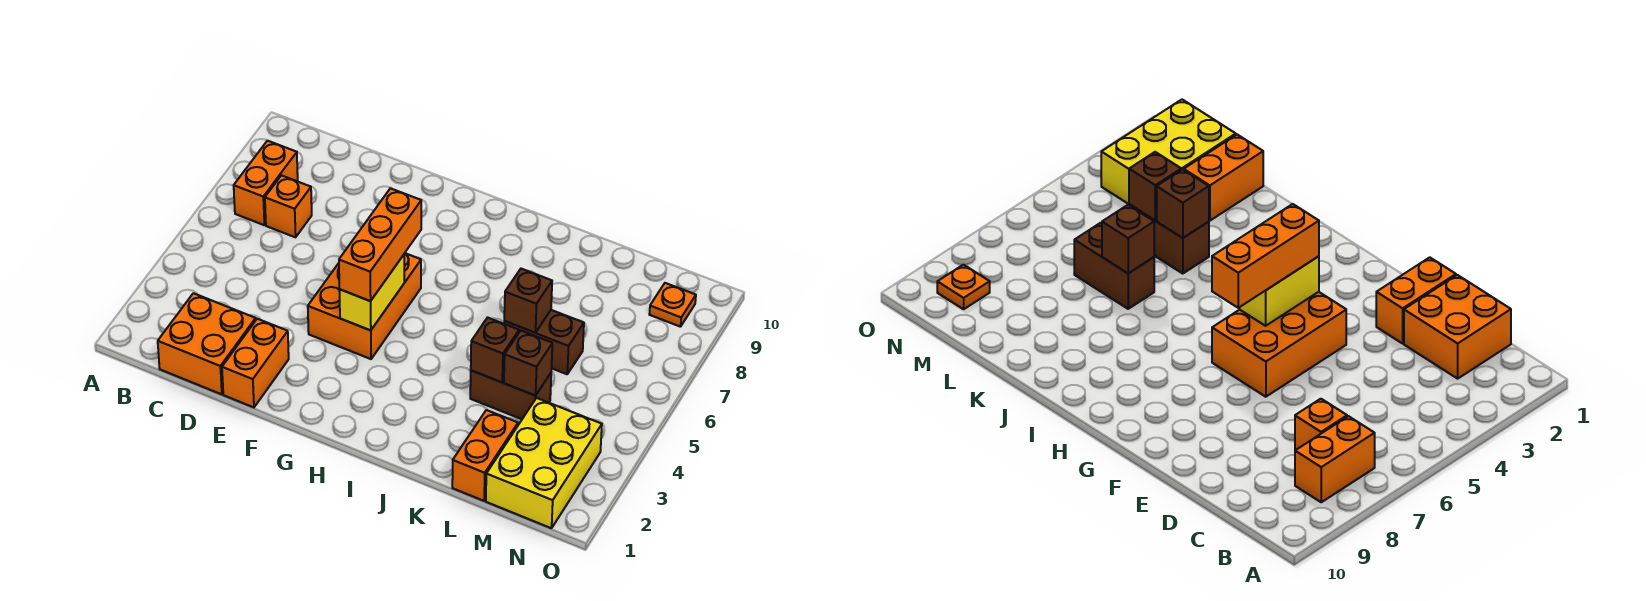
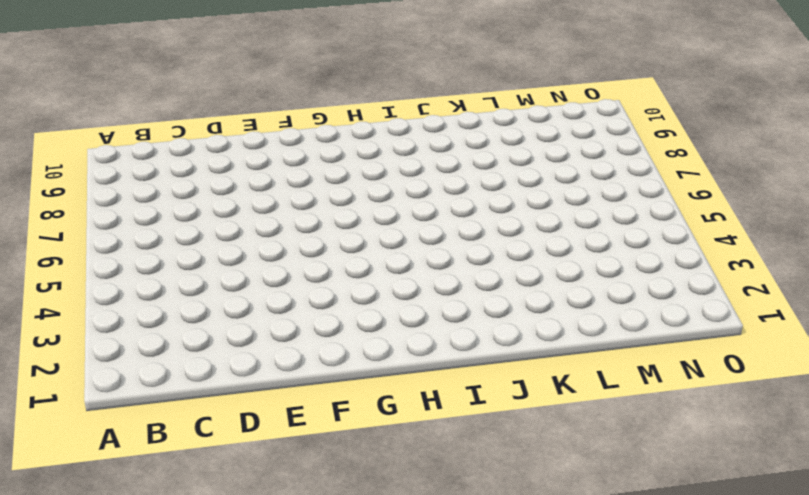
none -> orange brick B7:B8 level 1
none -> orange brick C1:D2 level 1
none -> orange brick C7 level 1

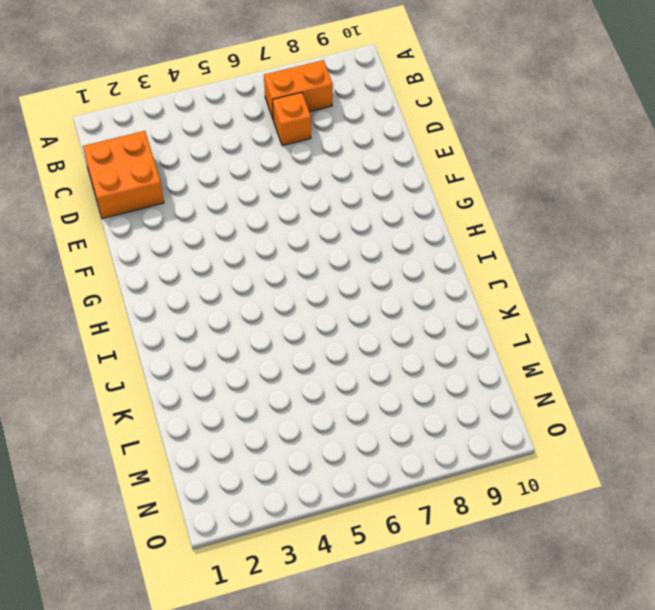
none -> orange brick E1:E2 level 1
none -> orange brick F4:G6 level 1
none -> brown brick K4:L4 level 1

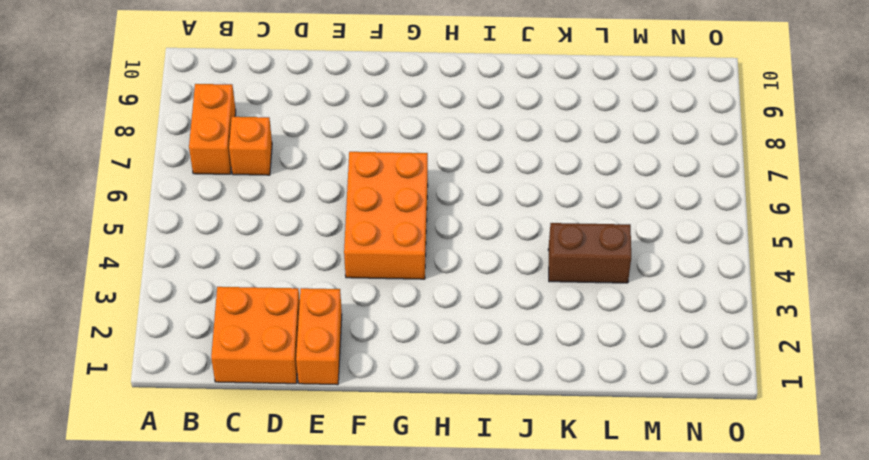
none -> brown brick K6:L6 level 1
none -> orange brick L1:L2 level 1
none -> yellow brick M1:N3 level 1

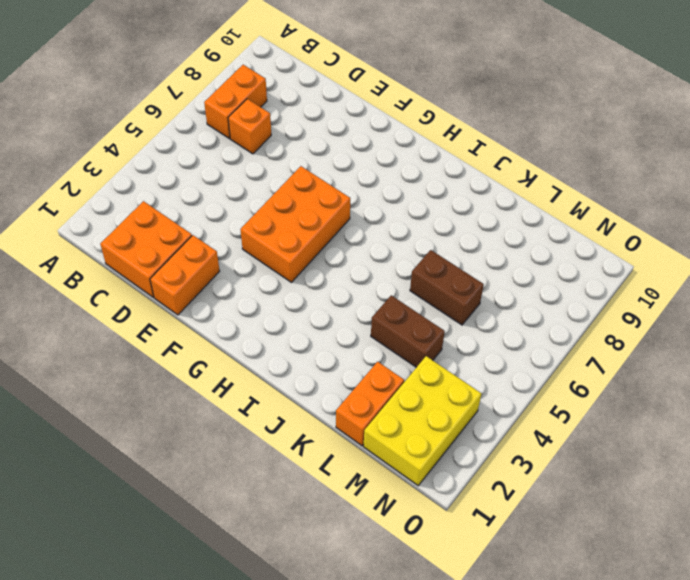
none -> orange plate N9 level 1
none -> yellow brick G4:G5 level 2
none -> brown brick K4 level 2

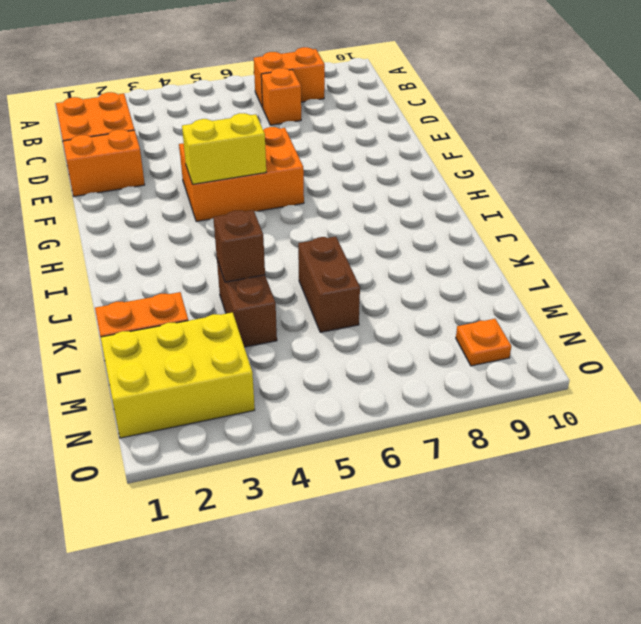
none -> brown brick K6 level 2
none -> brown brick L4 level 2
none -> orange brick G4:G6 level 3

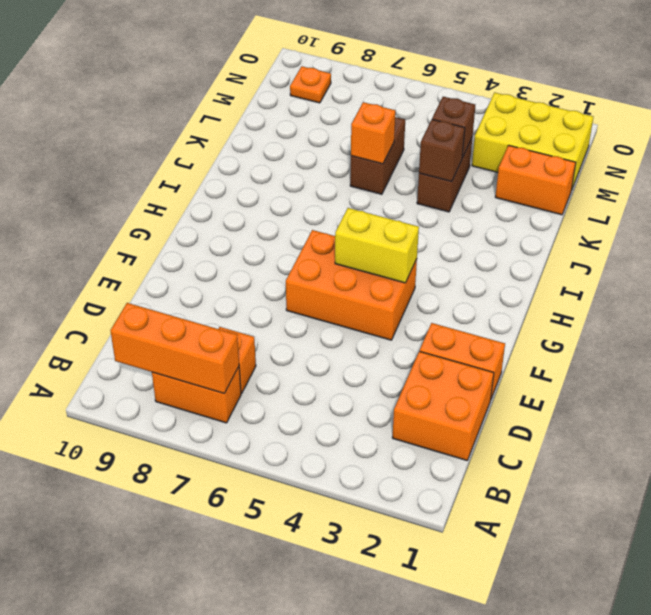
orange brick B7:B9 level 2 -> orange brick G4:G6 level 3
orange brick K6 level 2 -> brown brick K6 level 2

